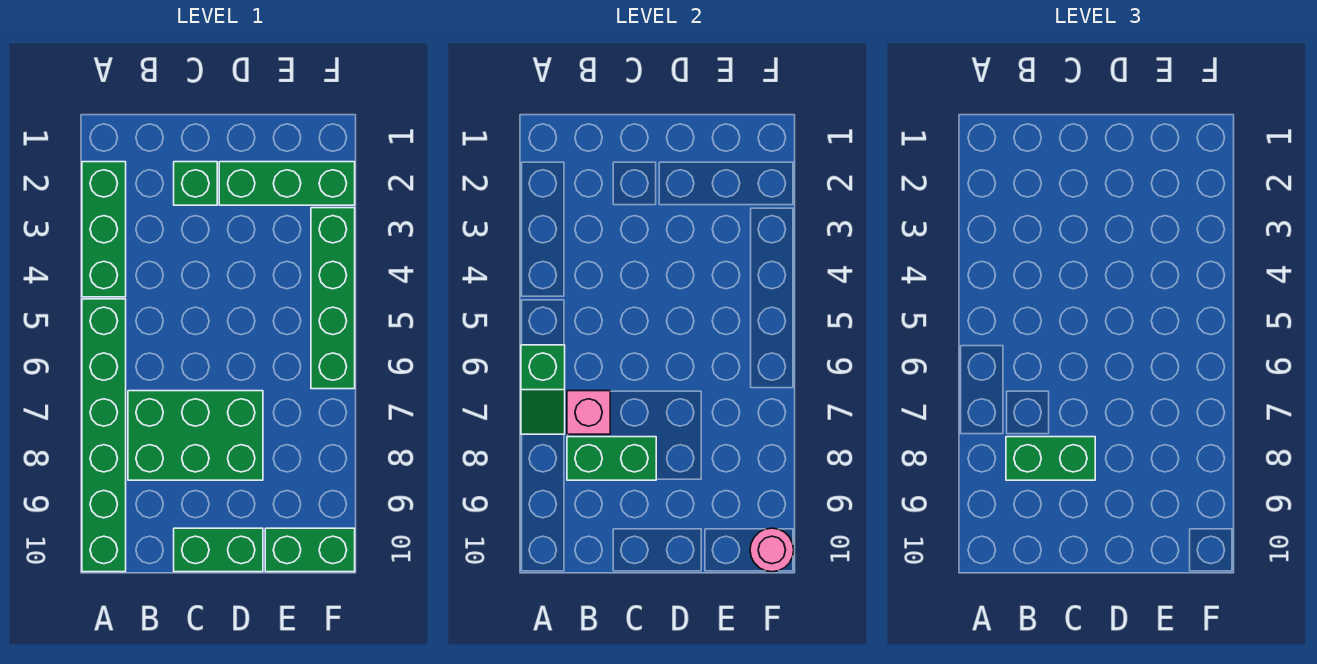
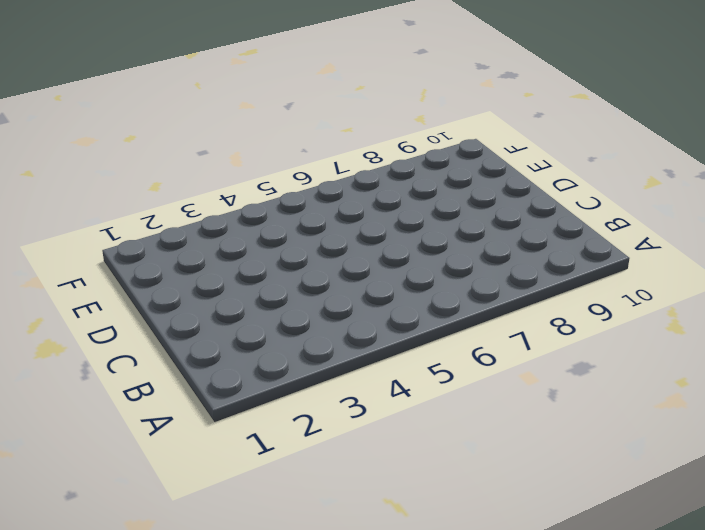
none -> green brick A2:A4 level 1
none -> green brick A5:A10 level 1
none -> green brick B7:D8 level 1

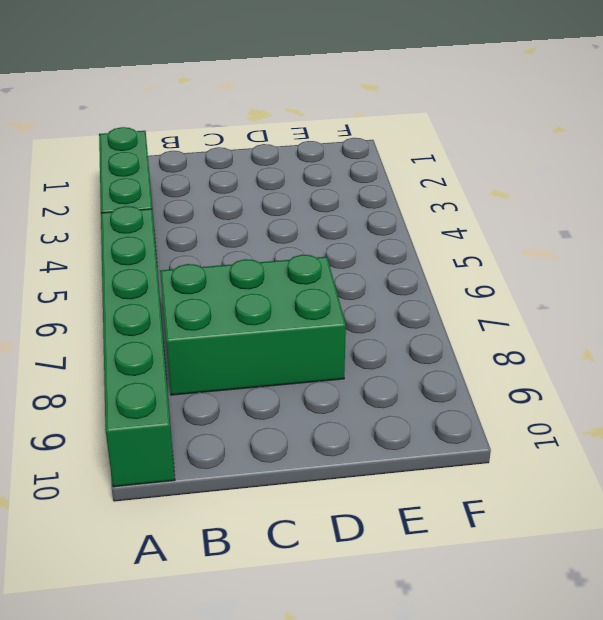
none -> green brick C2 level 1
none -> green brick C10:D10 level 1
none -> green brick D2:F2 level 1

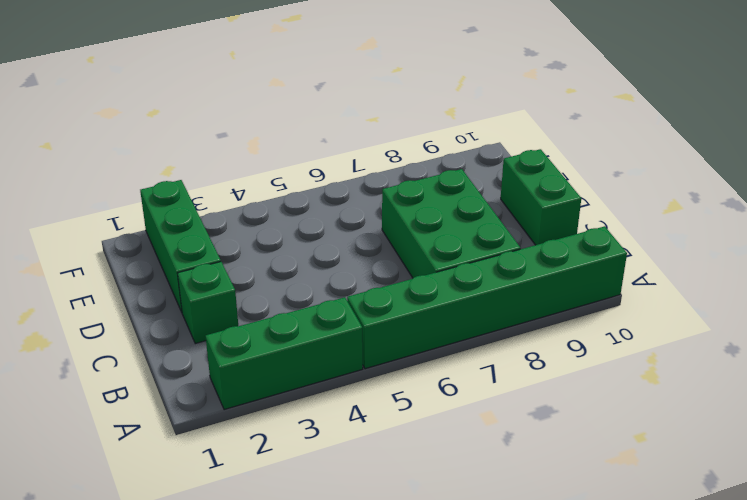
none -> green brick E10:F10 level 1
none -> green brick F3:F6 level 1
none -> green slope A6:A7 level 2 top 6

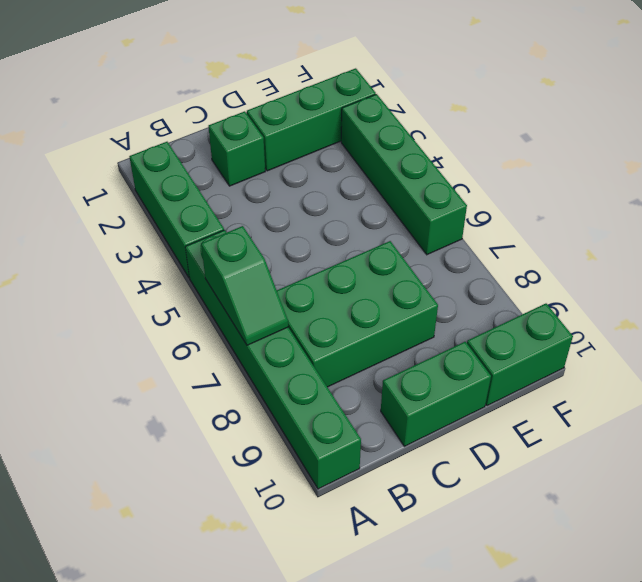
none -> pink brick B7 level 2
none -> green brick B8:C8 level 2
none -> pink round brick F10 level 2

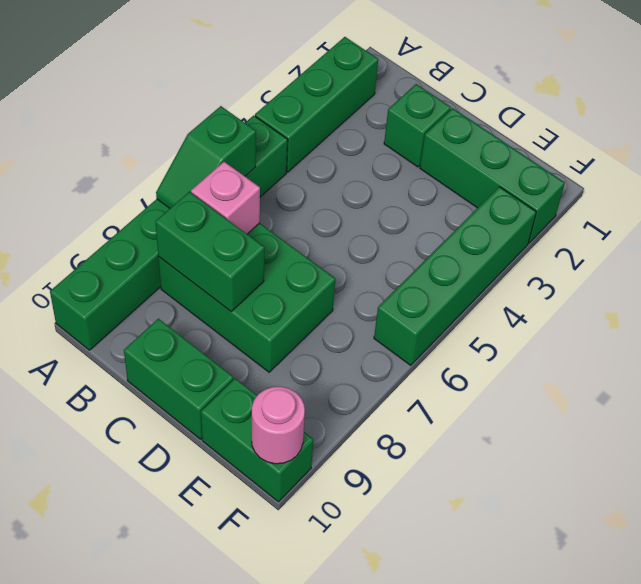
none -> green brick B8:C8 level 3

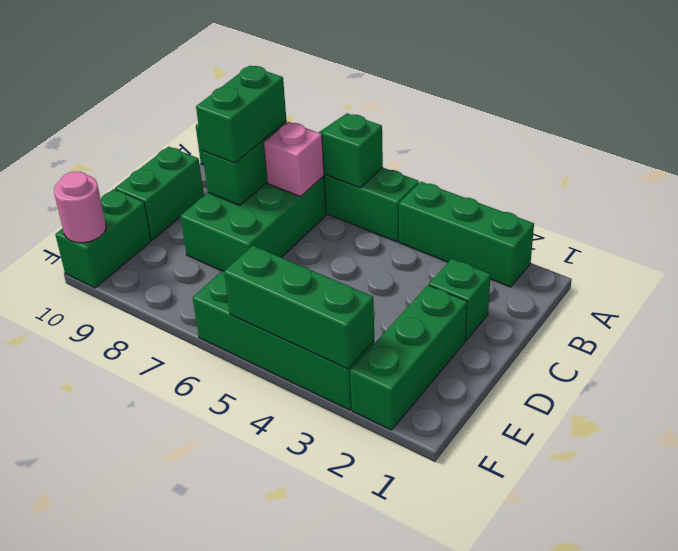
green brick F3:F5 level 2 -> none

